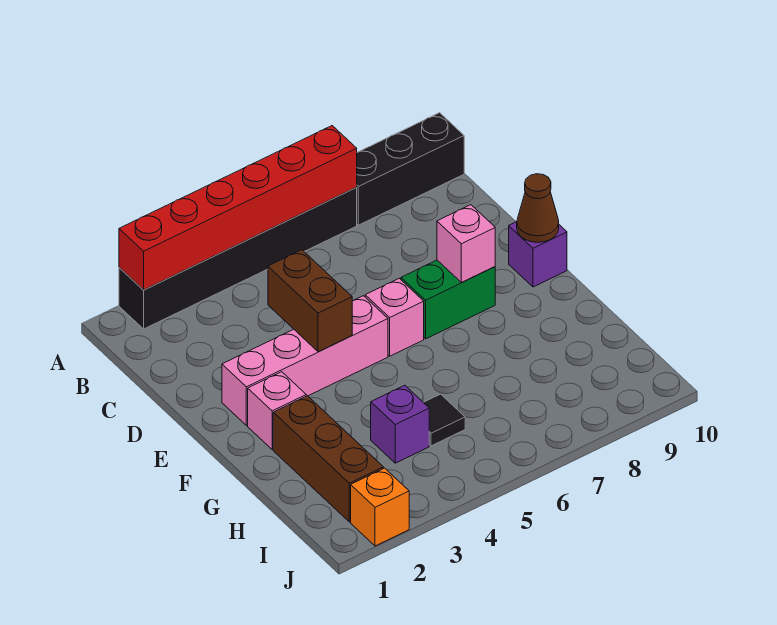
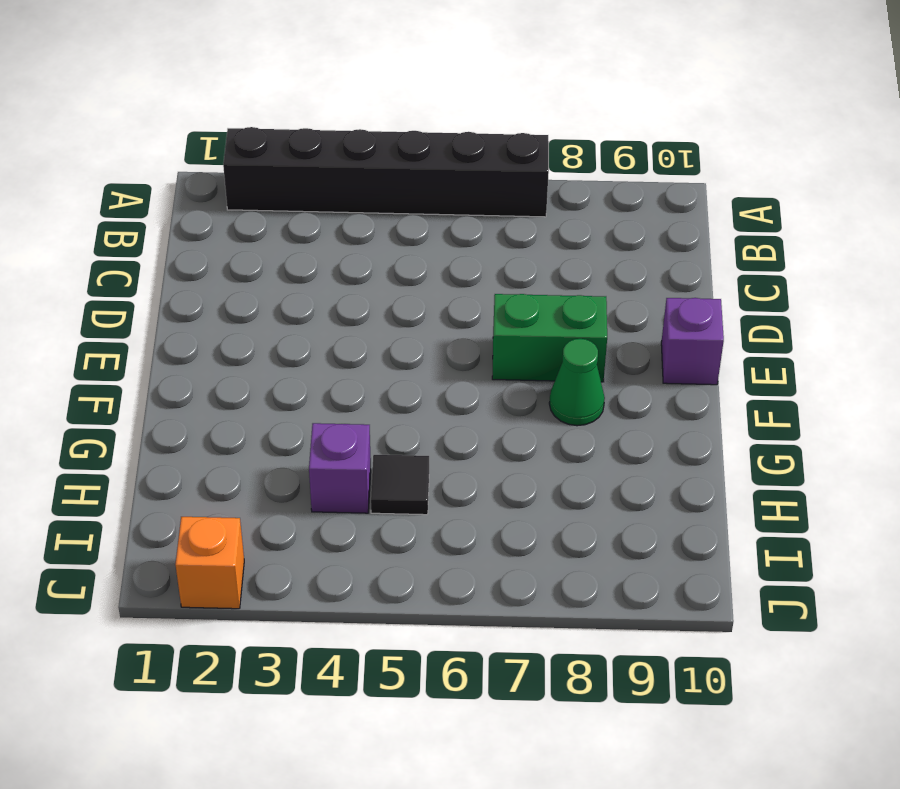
green cone F8 level 1 -> none
none -> black brick A8:A10 level 1
none -> pink brick E2:E5 level 1
none -> pink brick E6 level 1

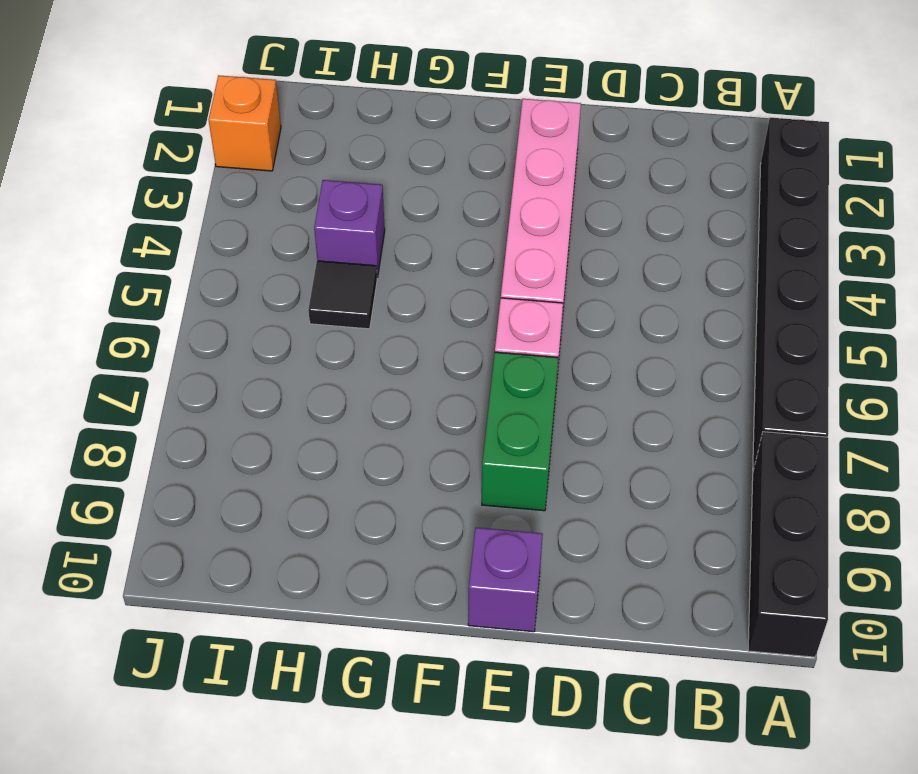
none -> pink brick F2 level 1
none -> brown brick G2:I2 level 1
none -> red brick A2:A7 level 2

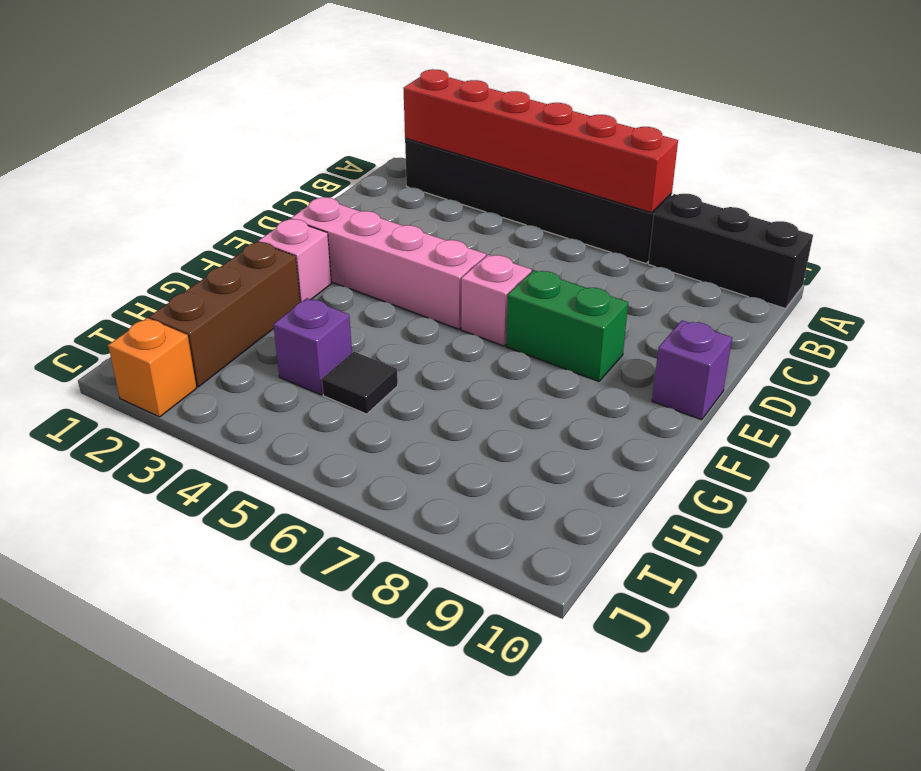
none -> brown brick D4:E4 level 2
none -> pink brick E8 level 2
none -> brown cone E10 level 2

